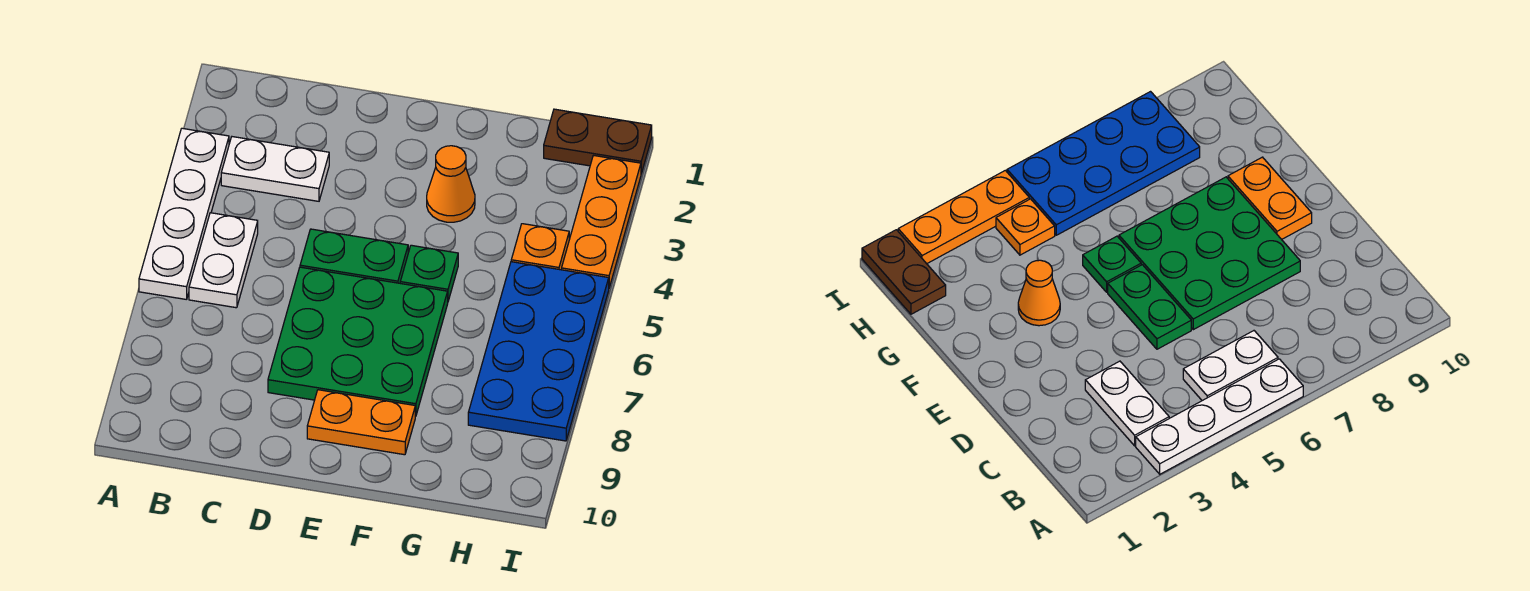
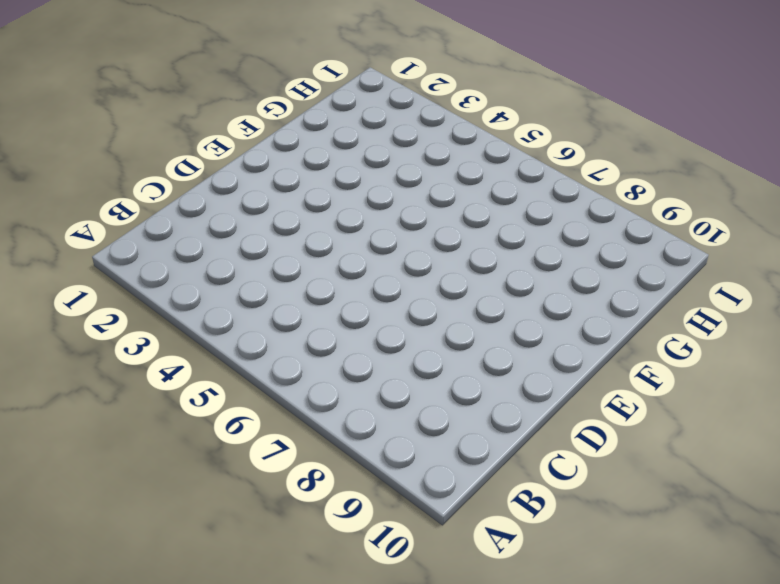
none -> white plate A3:A6 level 1
none -> white plate B3:C3 level 1
none -> white plate B5:B6 level 1

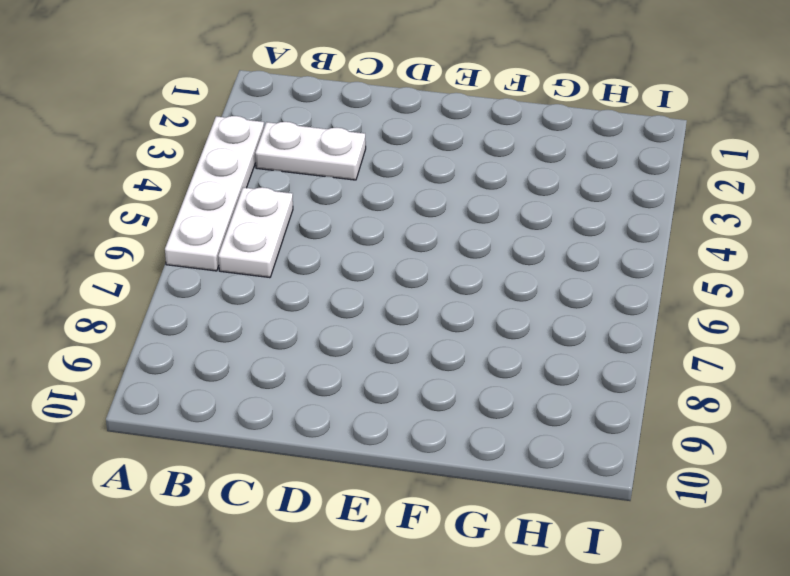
none -> green plate D5:E5 level 1
none -> green plate D6:F8 level 1
none -> orange plate E9:F9 level 1

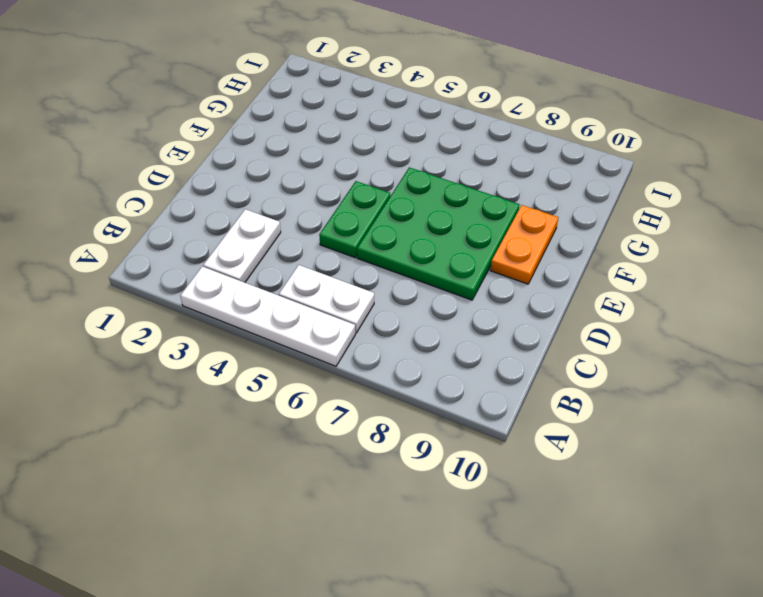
none -> orange cone F3 level 1
none -> green plate F5 level 1
none -> brown plate H1:I1 level 1

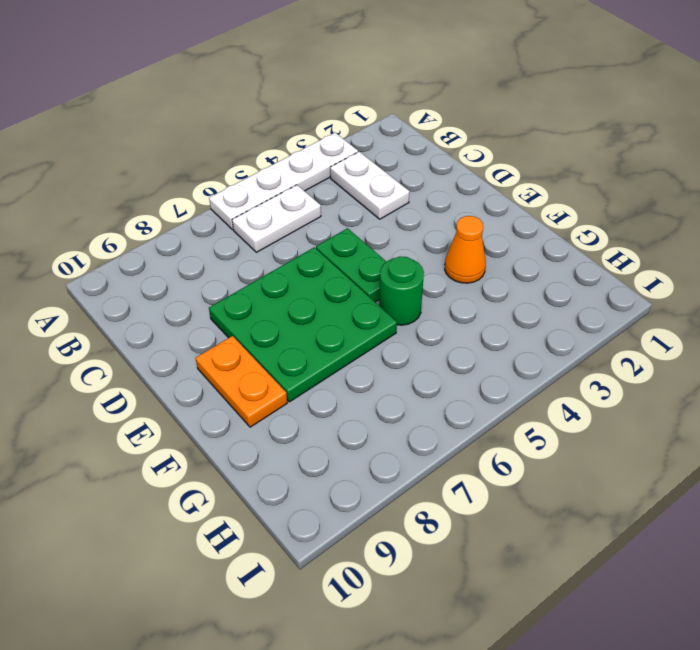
green round brick F5 level 1 -> green plate F5 level 1
none -> brown plate H1:I1 level 1
none -> orange plate H4 level 1
none -> blue plate H5:I8 level 1

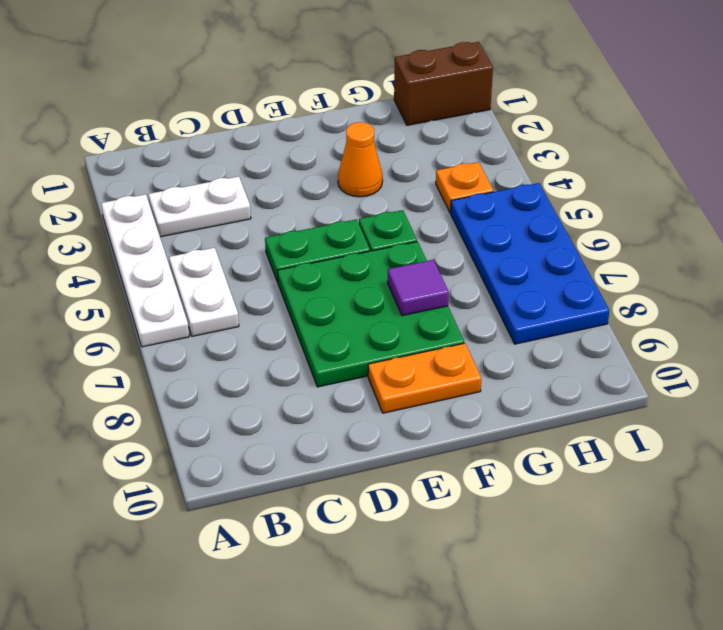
purple tile F7 level 2 -> none
brown brick H1:I1 level 1 -> brown plate H1:I1 level 1
none -> orange plate I2:I4 level 1

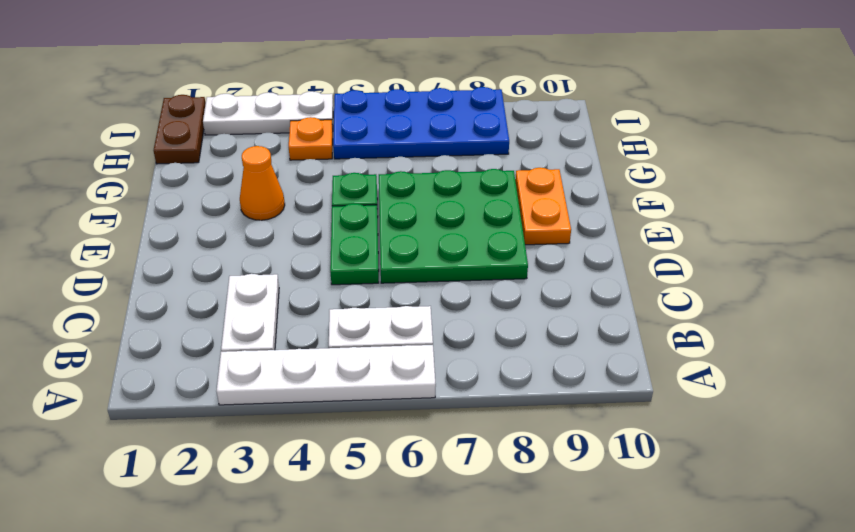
white plate I2:I4 level 1 -> orange plate I2:I4 level 1

